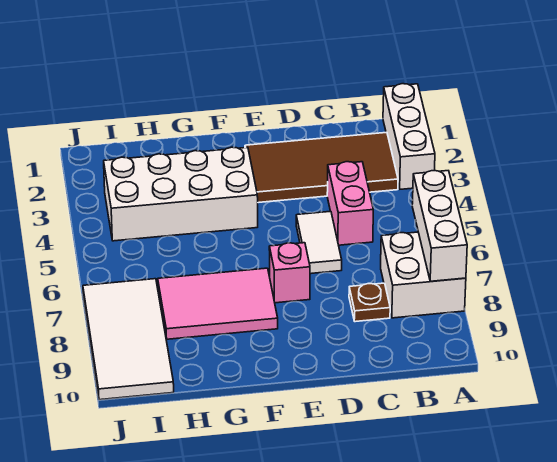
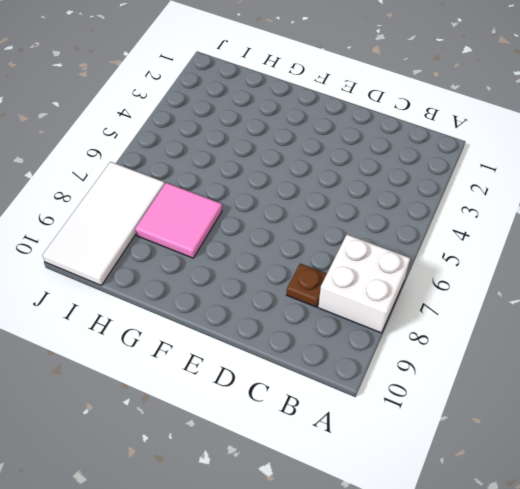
pink tile G7:H8 level 1 -> pink tile F7:H8 level 1
none -> white brick A1:A3 level 1
none -> brown tile B2:E3 level 1

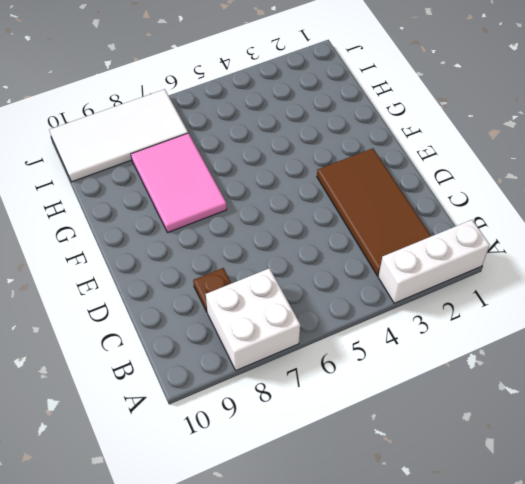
none -> pink brick C4:C5 level 1
none -> white tile D5:D6 level 1

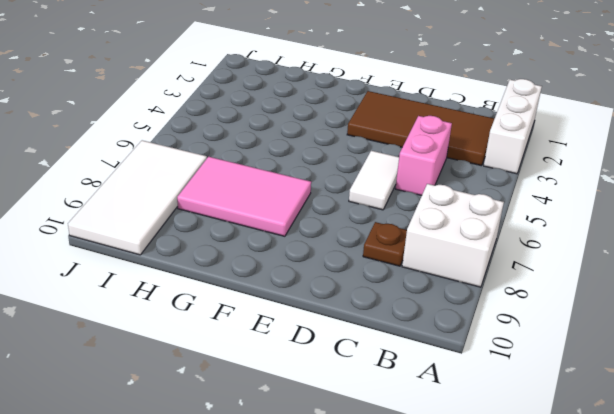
none -> pink brick E7 level 1
none -> white brick F3:I4 level 1

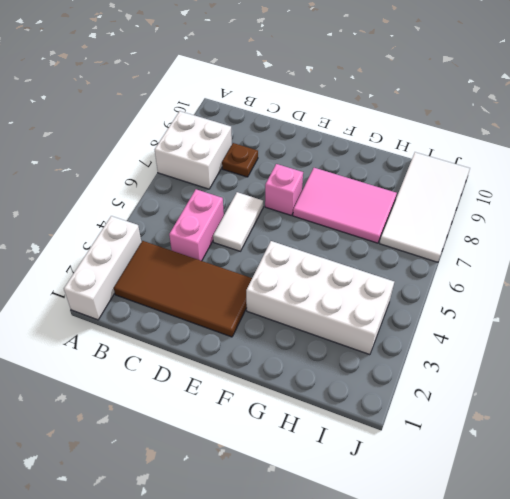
none -> white brick A6:A8 level 2

